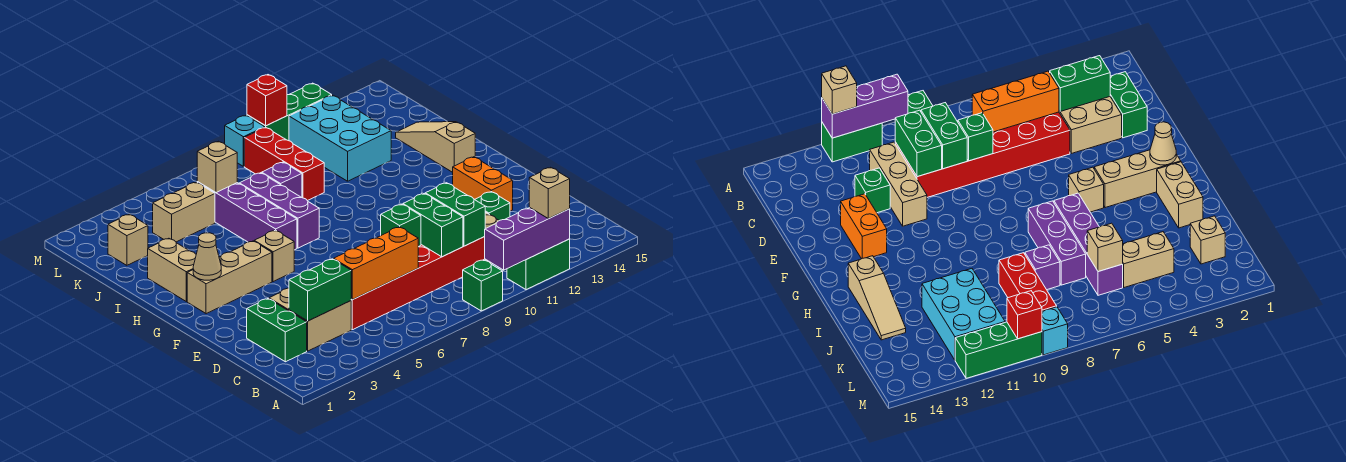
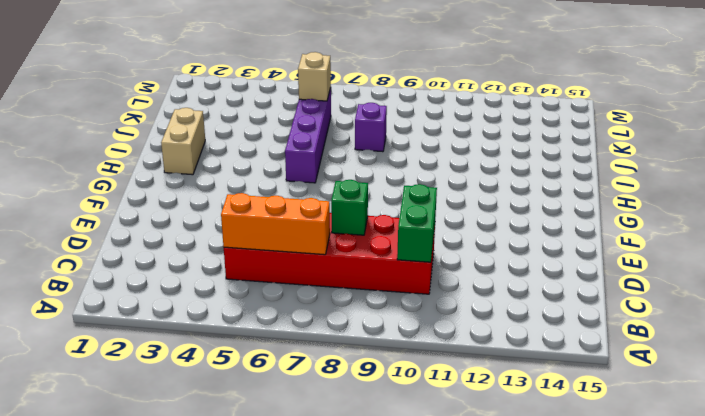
none -> green brick A9 level 1
none -> green brick A11:A12 level 1
none -> green brick C2:D2 level 1
none -> tan brick C3:D4 level 1

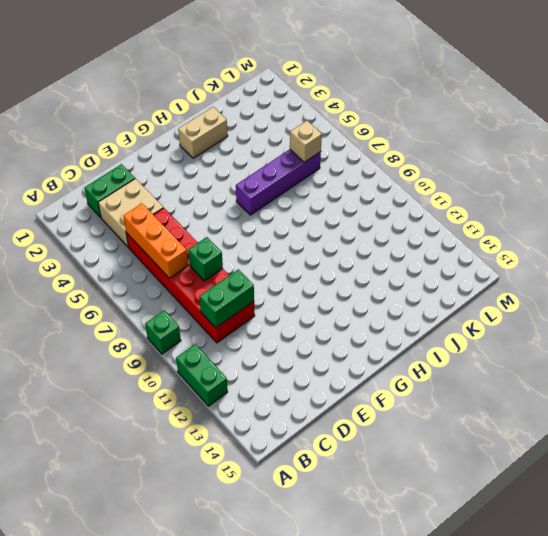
none -> tan brick C11:E11 level 1
none -> green brick D12 level 1
none -> orange brick E13:F13 level 1
none -> tan brick G2:G4 level 1

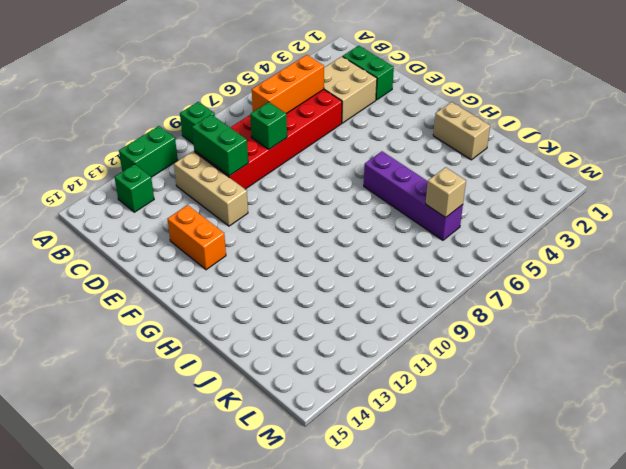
green brick B13 level 1 -> green brick D12 level 1
none -> tan brick G2:G4 level 1
none -> tan brick G5 level 1
none -> purple brick H7:J7 level 1
none -> tan slope H14:J14 level 1 top H

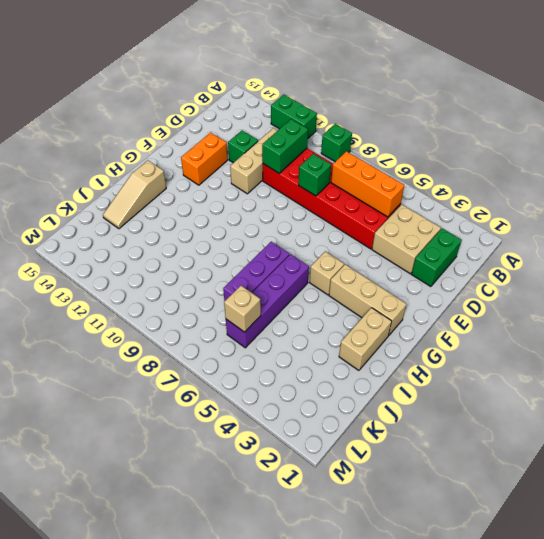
none -> purple brick J8 level 1
none -> red brick J9:L9 level 1
none -> cyan brick J11:L12 level 1
none -> tan brick K2 level 1

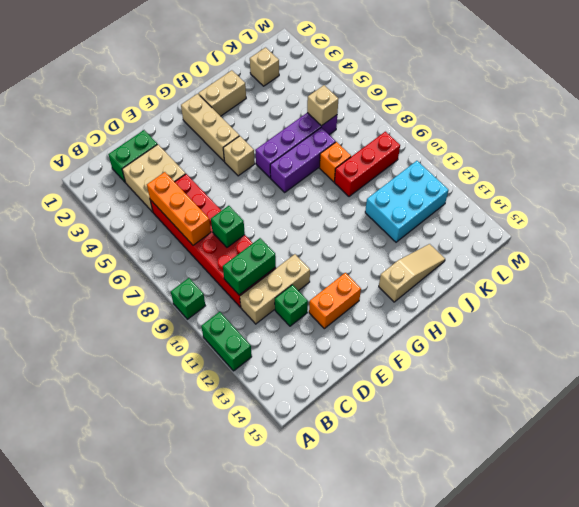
orange brick J8 level 1 -> purple brick J8 level 1
none -> tan brick K4:K5 level 1
none -> cyan brick M9 level 1
none -> green brick M10:M12 level 1
none -> purple brick A10:A12 level 2

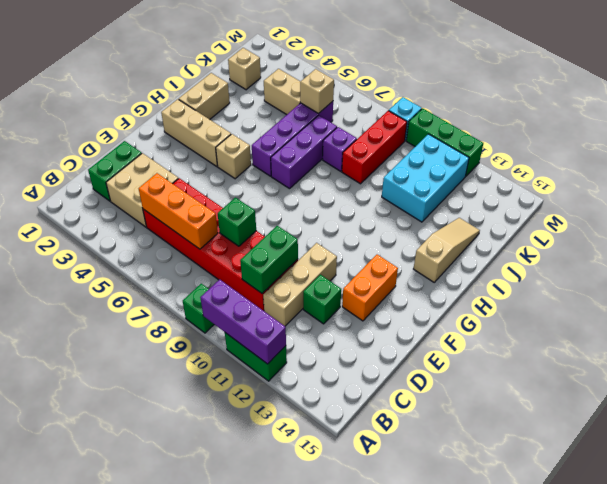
none -> green brick C3:C4 level 2
none -> green brick C9:D9 level 2
none -> tan cone G2 level 2
none -> red brick M10 level 2

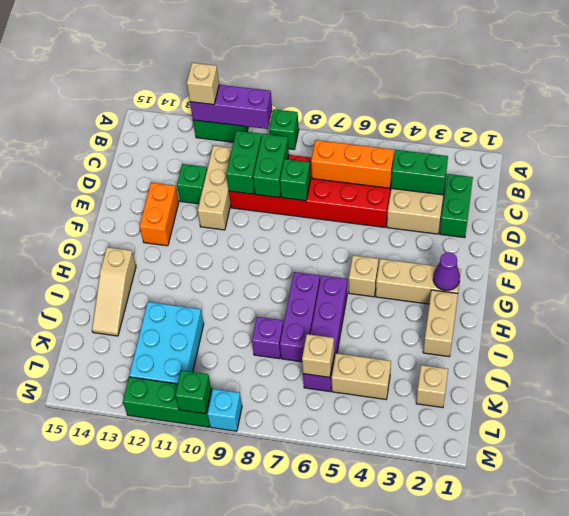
purple cone G2 level 2 -> tan cone G2 level 2
green brick M10 level 2 -> red brick M10 level 2
none -> red brick J9:L9 level 1

